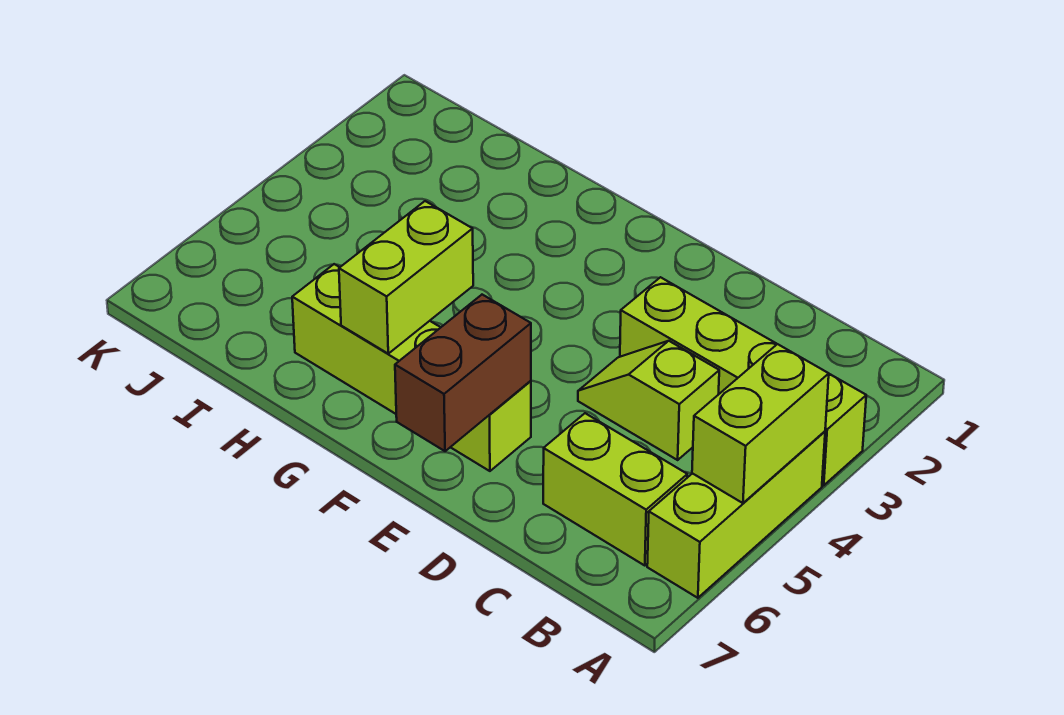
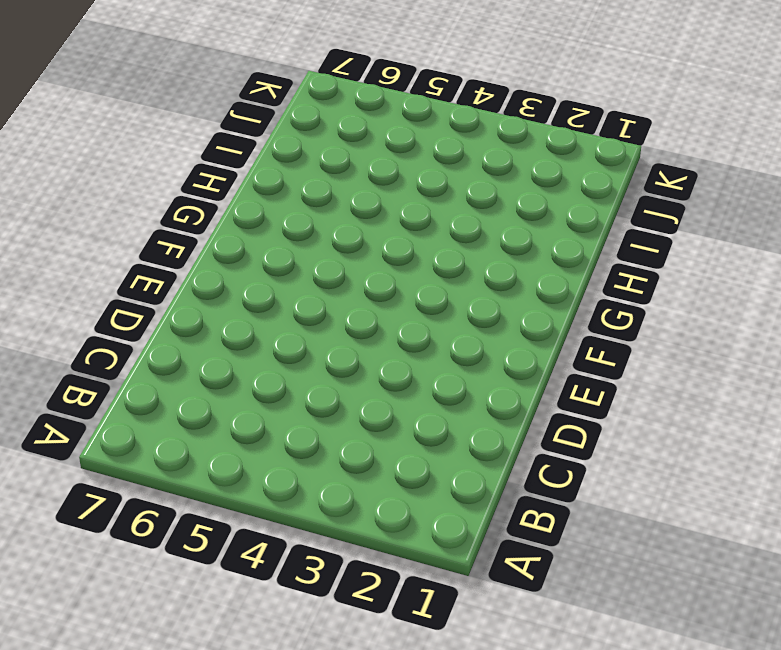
none -> lime brick A3:D3 level 1
none -> lime brick A4:A6 level 1

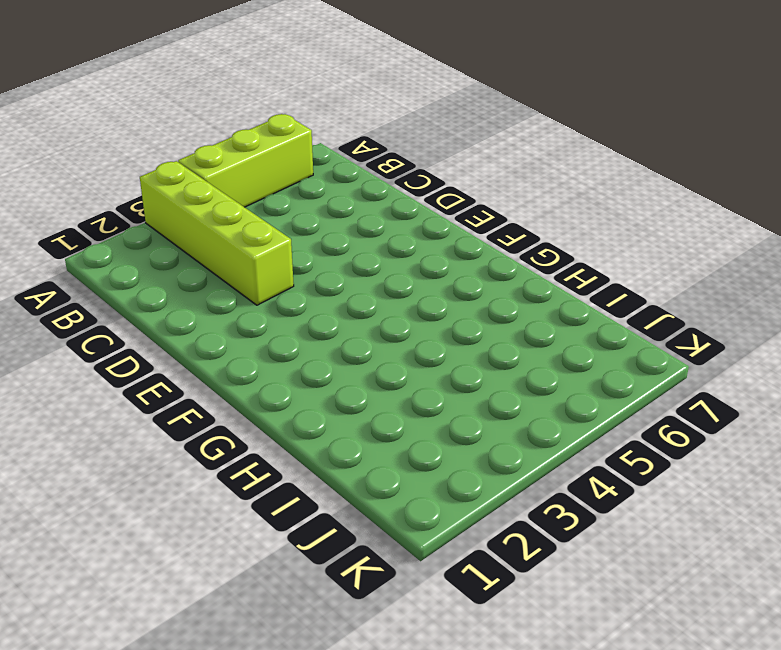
none -> lime brick B6:C6 level 1
none -> lime slope C4:D4 level 1 top C

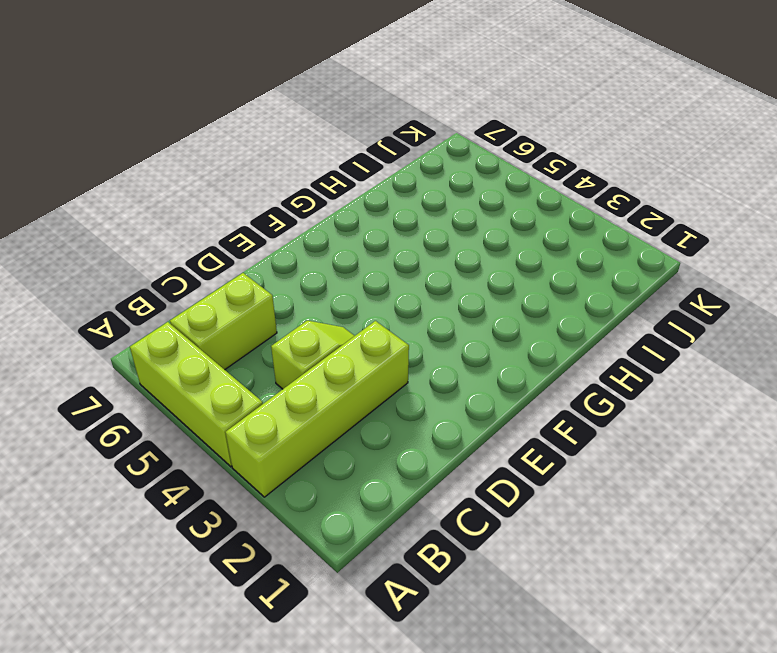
none -> lime brick E6:H6 level 1
none -> lime brick A4:A5 level 2

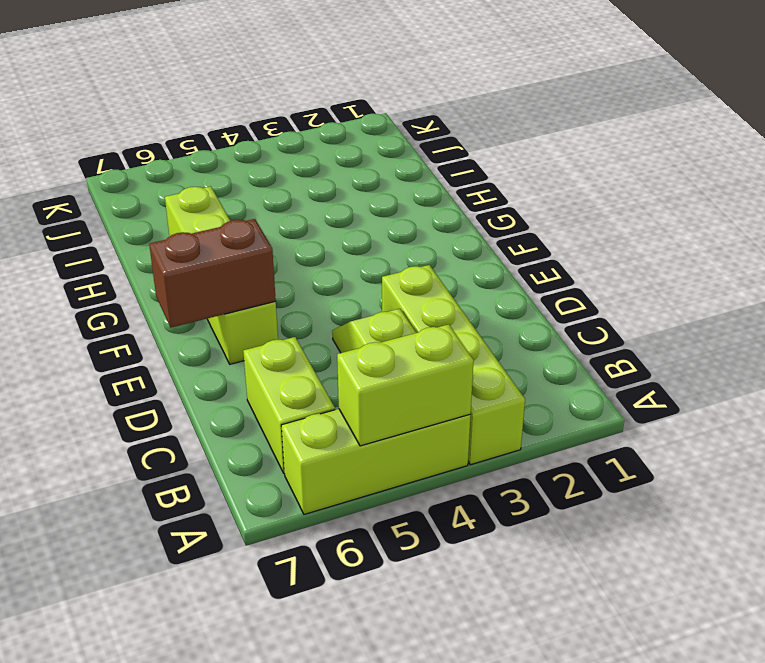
none -> lime brick G5:G6 level 2

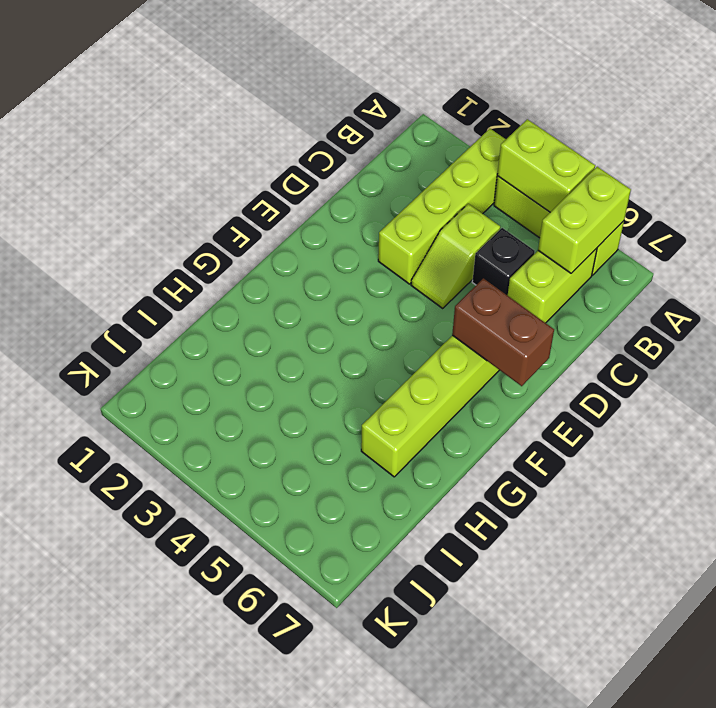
lime brick A6:B6 level 2 -> lime brick G5:G6 level 2
black brick C5 level 1 -> none

